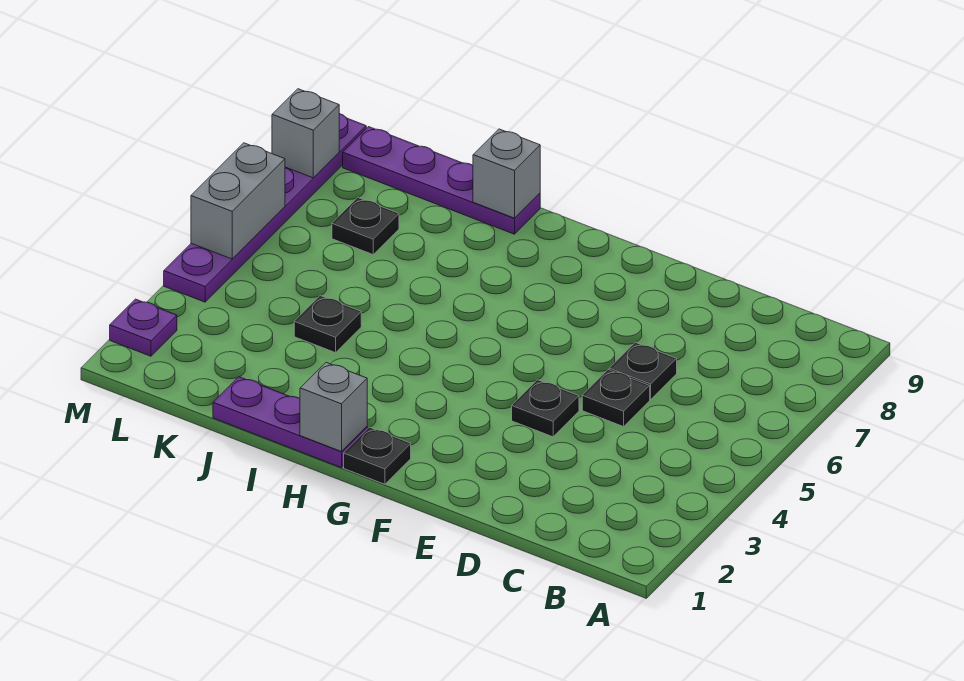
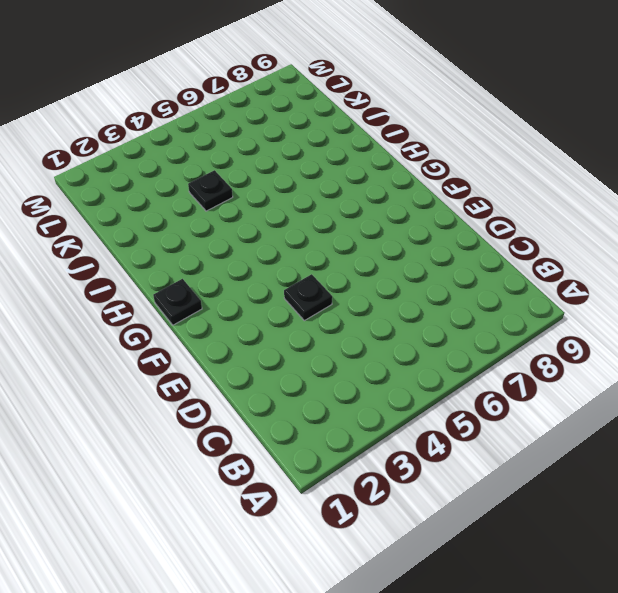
none -> black plate D5 level 1
none -> black plate D6 level 1
none -> purple plate H1:J1 level 1

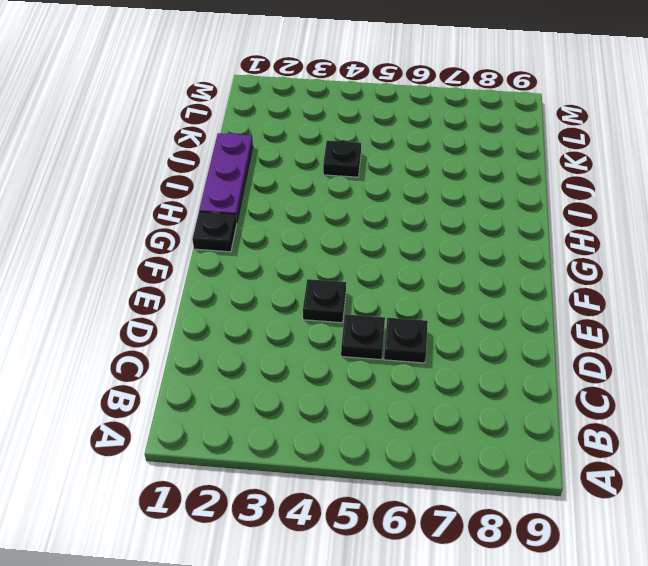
none -> purple plate I9:L9 level 1
none -> black plate K7 level 1
none -> purple plate M2 level 1

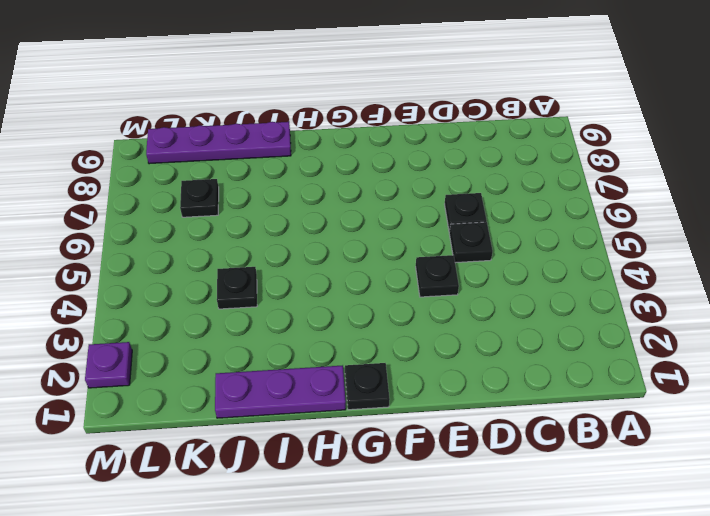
none -> purple plate M4:M9 level 1
none -> grey brick H1 level 2
none -> grey brick I9 level 2

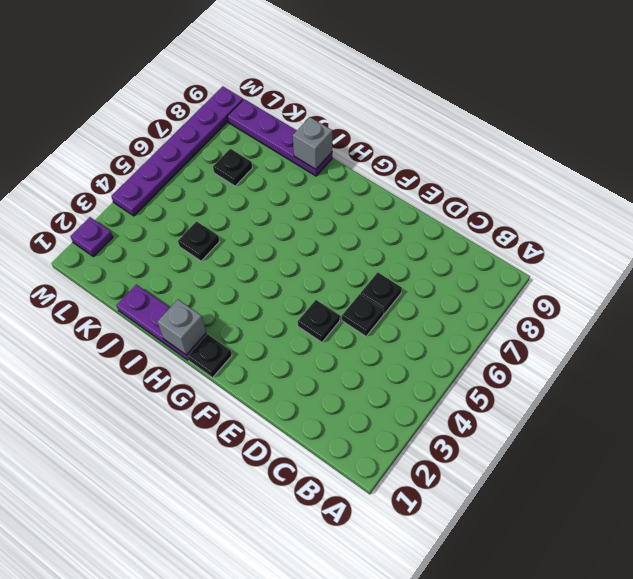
none -> grey brick M5:M6 level 2
none -> grey brick M8 level 2

